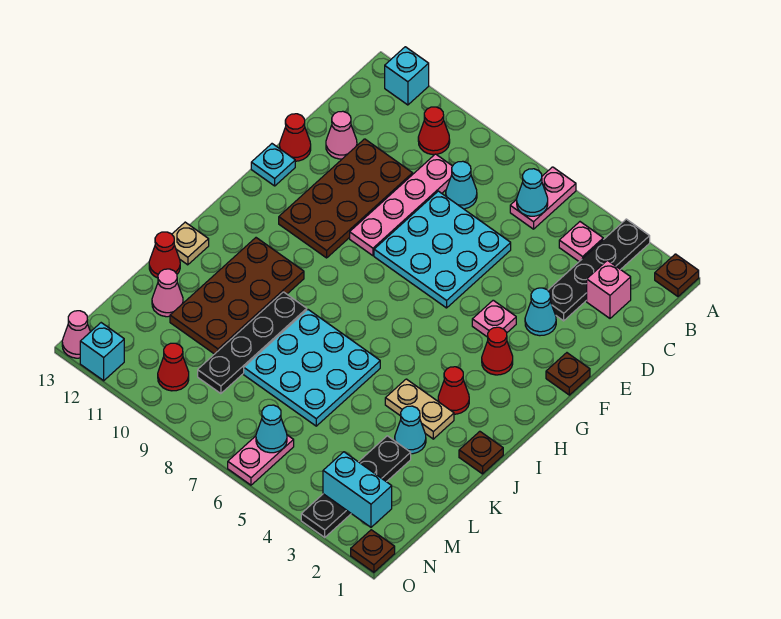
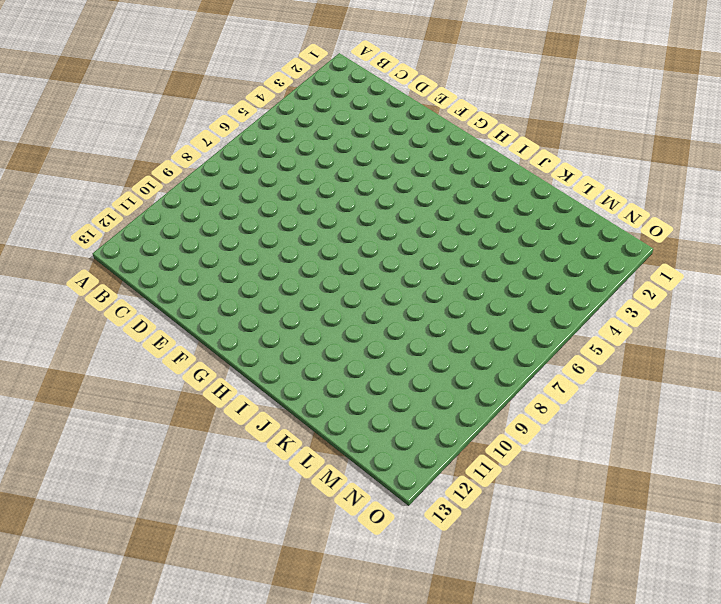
none -> brown plate A1 level 1
none -> black plate A3:D3 level 1
none -> pink plate A6:B6 level 1
none -> cyan brick A12 level 1

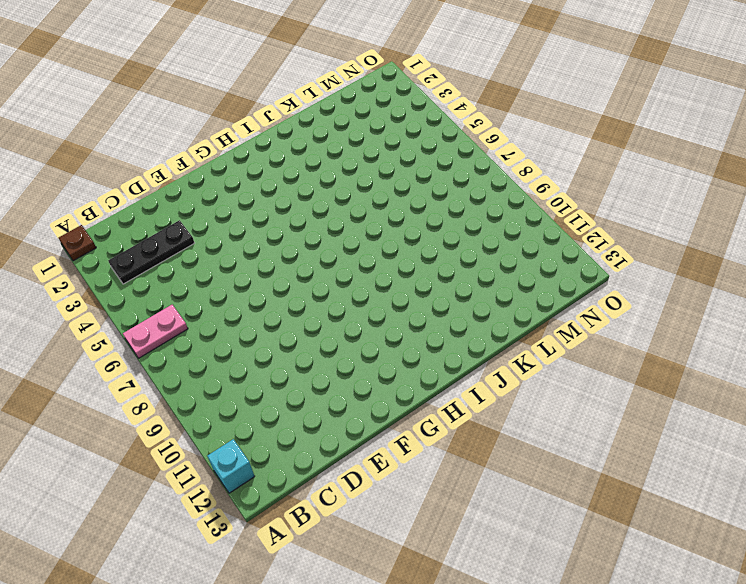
black plate B3:D3 level 1 -> black plate A3:D3 level 1
none -> pink plate B4 level 1
none -> red cone B10 level 1
none -> pink brick C2 level 1
none -> cyan cone C8 level 1

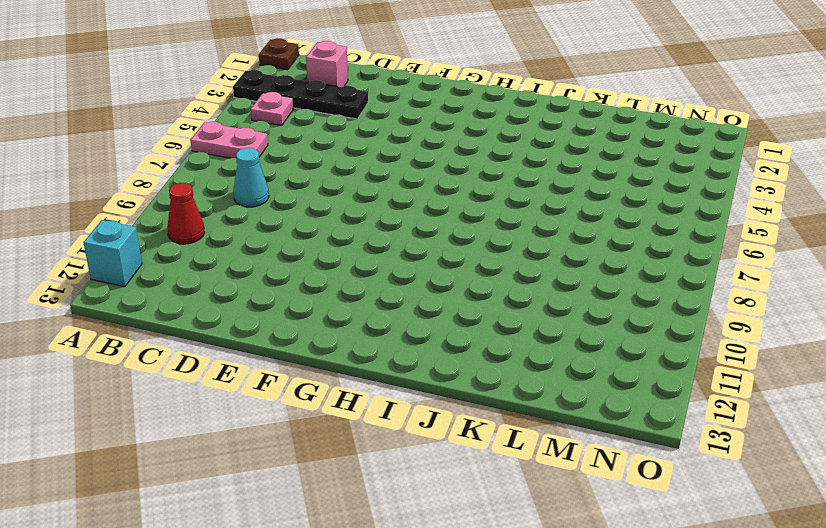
none -> pink plate C9:F9 level 1
none -> cyan plate D6:F8 level 1
none -> brown plate D10:G11 level 1
none -> pink cone D12 level 1

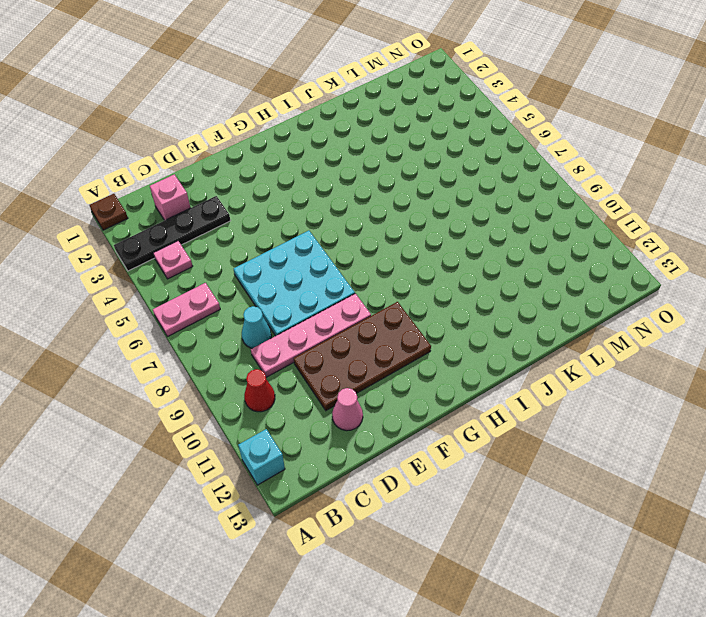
none -> cyan cone E3 level 1
none -> red cone E13 level 1
none -> brown plate F1 level 1
none -> pink plate F4 level 1

